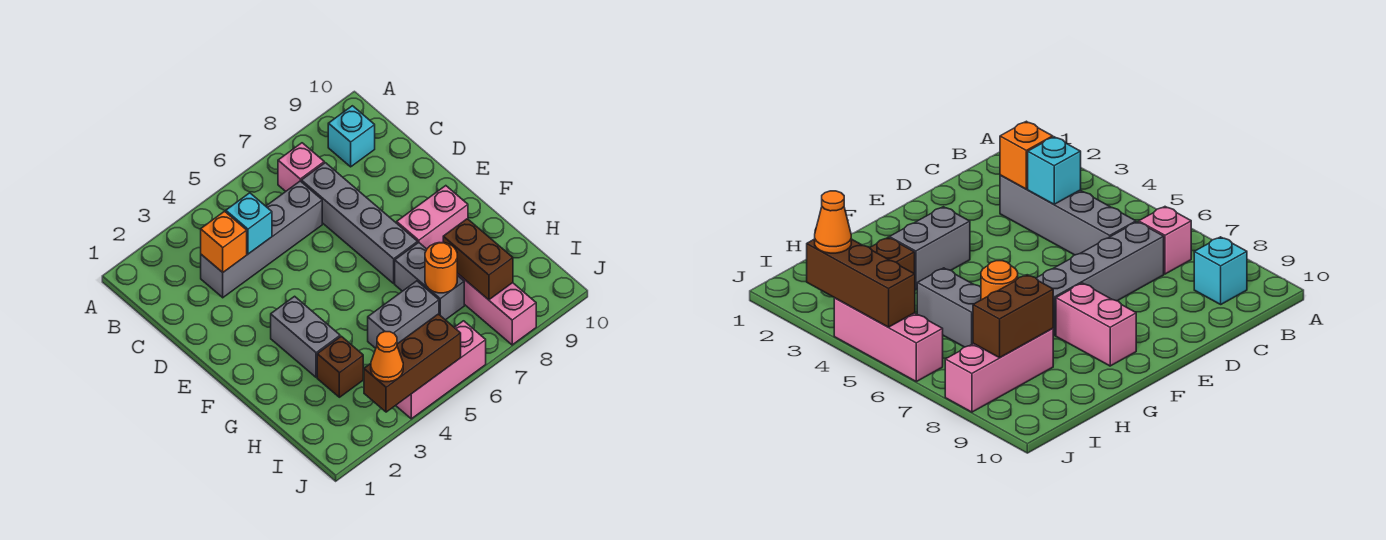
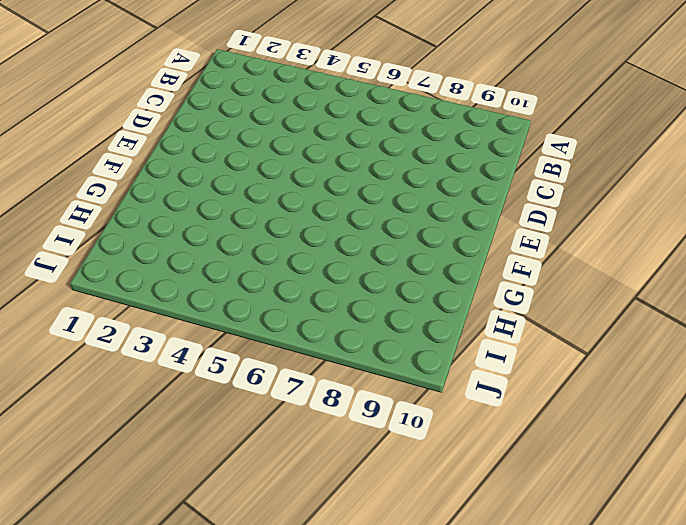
none -> pink brick B7 level 1
none -> cyan brick B9 level 1
none -> grey brick C3:C6 level 1

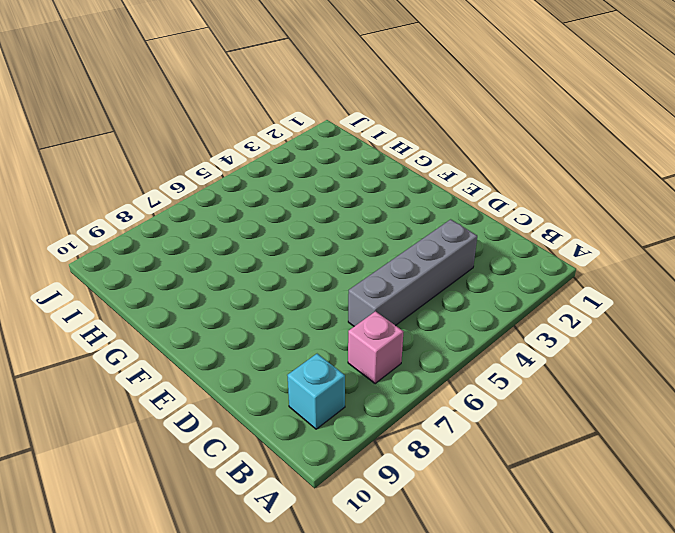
none -> grey brick C7:F7 level 1
none -> grey brick F3:G3 level 1
none -> pink brick F8:F9 level 1

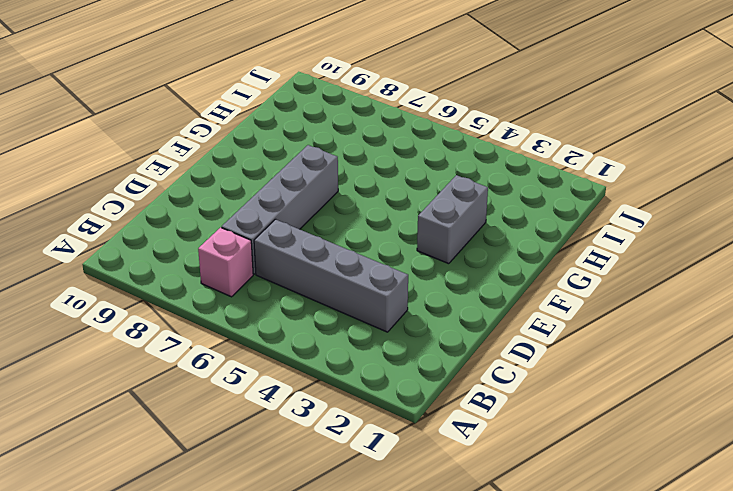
none -> cyan brick B9 level 1
none -> pink brick F8:F9 level 1
none -> grey brick G7:H7 level 1

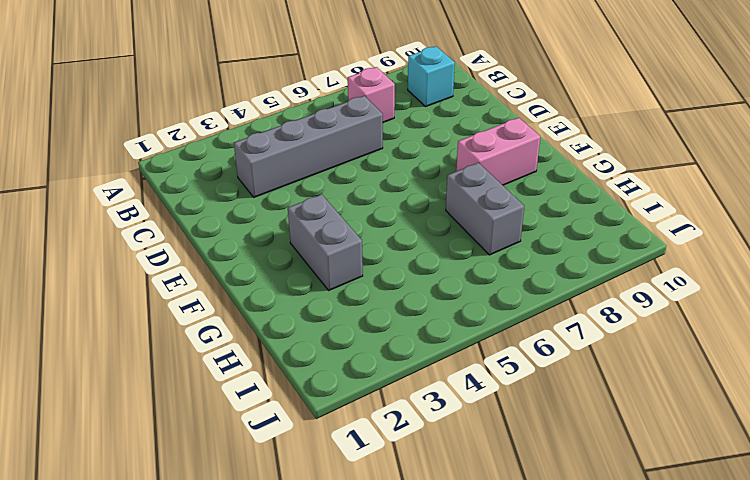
none -> grey brick C7:F7 level 1
none -> brown brick H3 level 1
none -> grey brick H5:H6 level 1

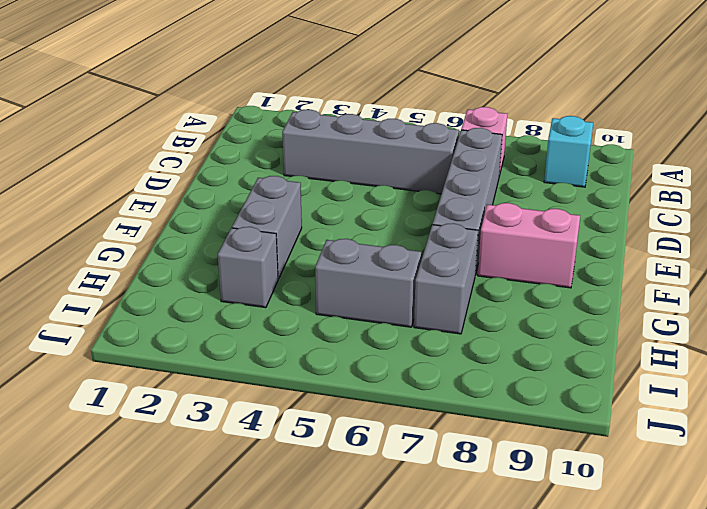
grey brick H3 level 1 -> brown brick H3 level 1
none -> pink brick H8:J8 level 1
none -> pink brick J4:J6 level 1
none -> orange brick C3 level 2

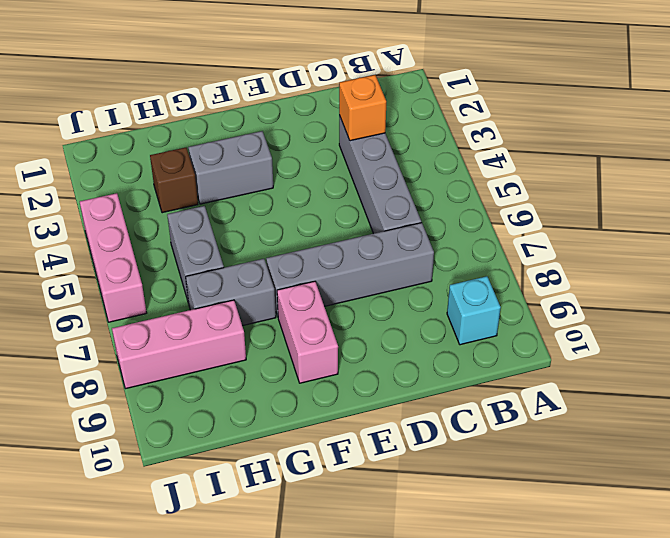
none -> pink brick B7 level 1
none -> cyan brick C4 level 2
none -> orange round brick H7 level 2

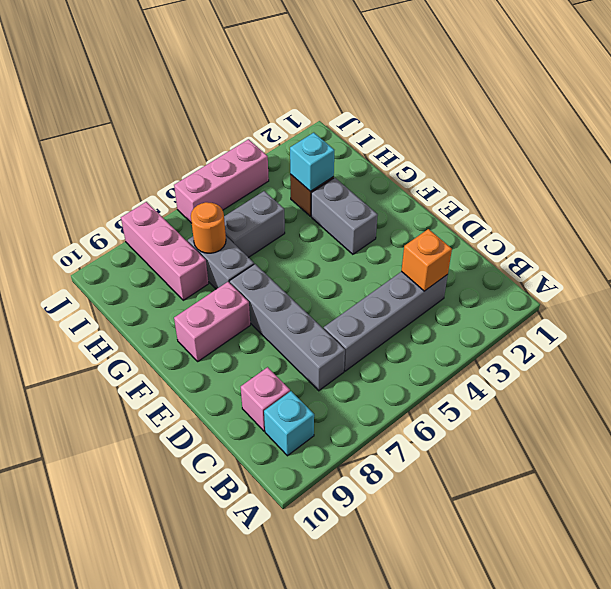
pink brick C9 level 1 -> pink brick B7 level 1
cyan brick H3 level 2 -> cyan brick C4 level 2
none -> brown brick H8:I8 level 2
none -> brown brick J3:J5 level 2
none -> orange cone J3 level 3

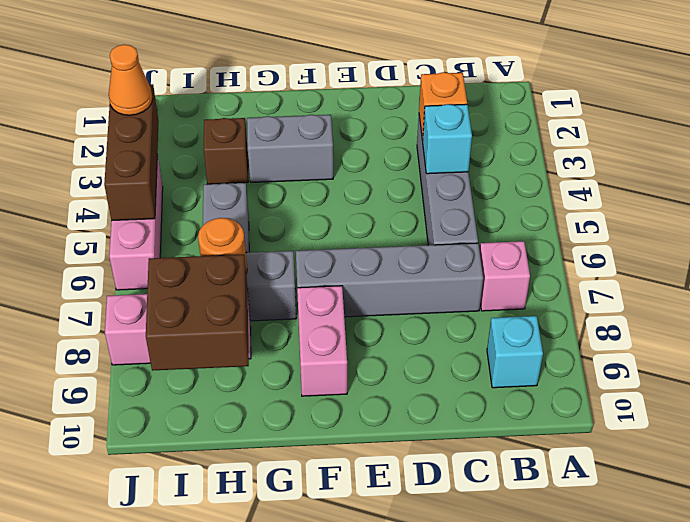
brown brick H8:I9 level 2 -> brown brick H8:I8 level 2

